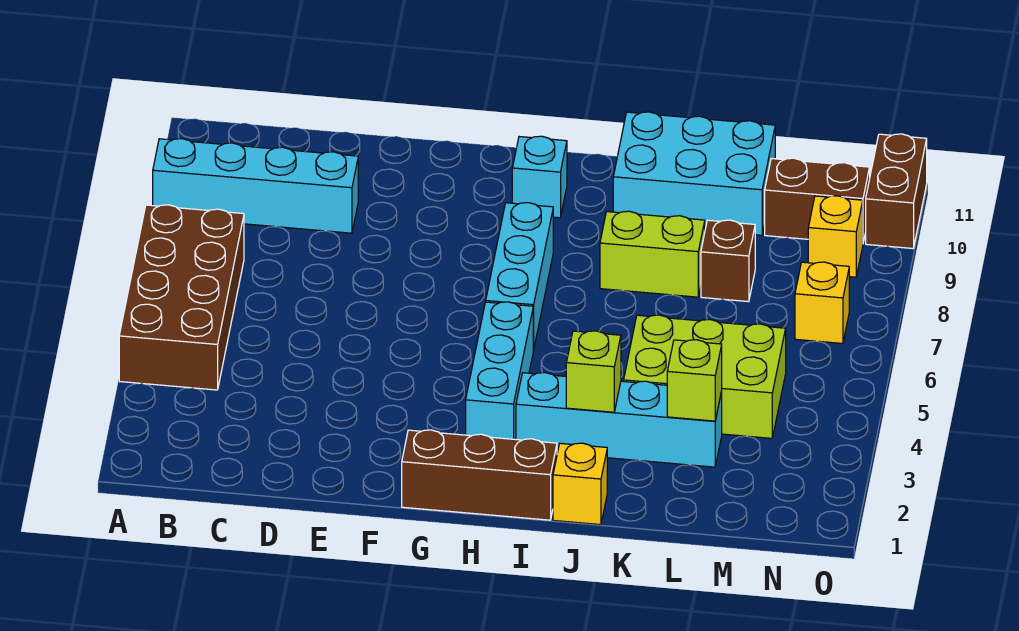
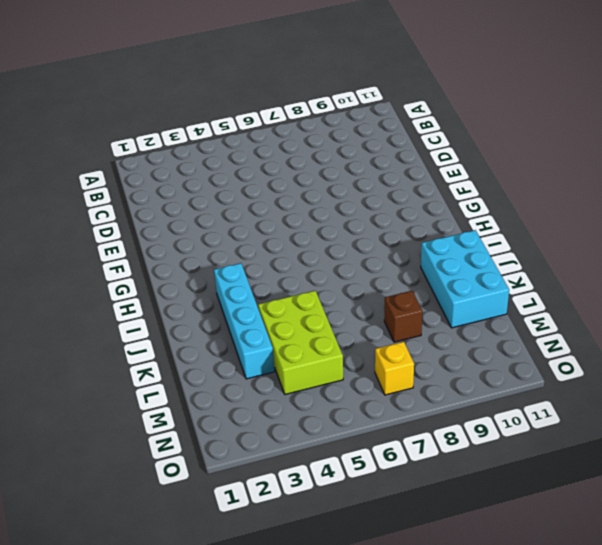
none -> brown brick A4:B7 level 1
none -> cyan brick A9:D9 level 1
none -> brown brick G1:I1 level 1

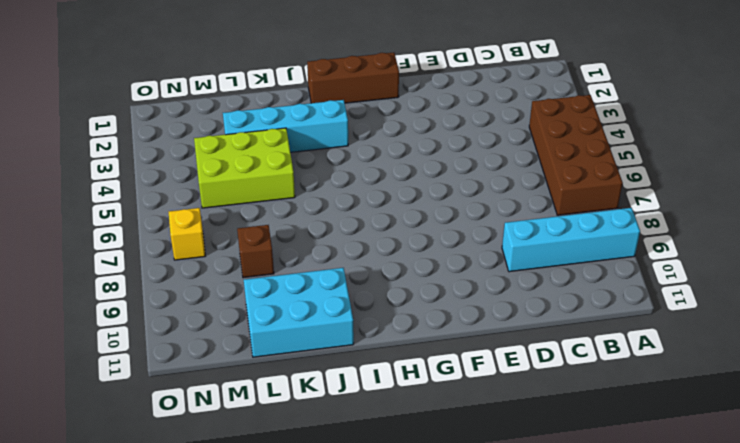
none -> cyan brick H3:H5 level 1
none -> cyan brick H6:H8 level 1
none -> cyan brick H10 level 1

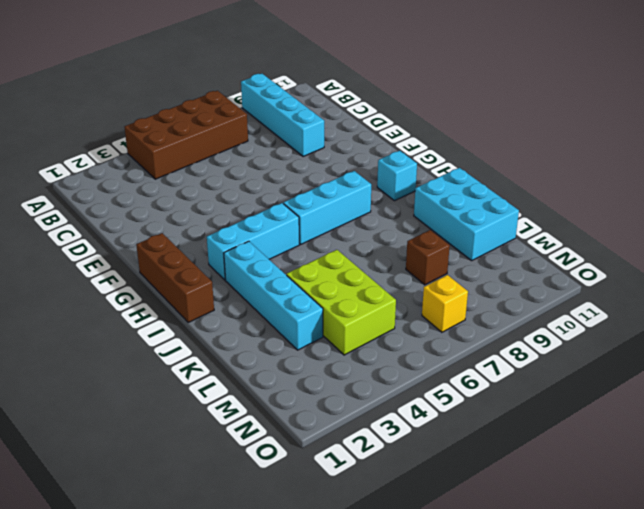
none -> yellow brick J1 level 1
none -> lime brick J8:K8 level 1
none -> brown brick M10:N10 level 1

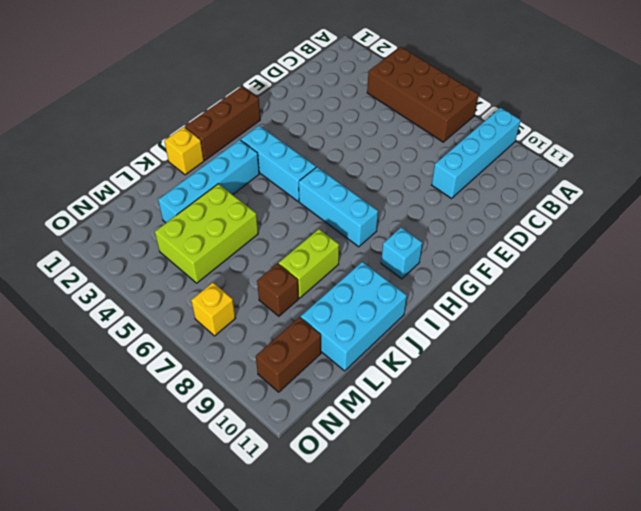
none -> yellow brick N9 level 1
none -> brown brick O10:O11 level 1
none -> lime brick J3 level 2

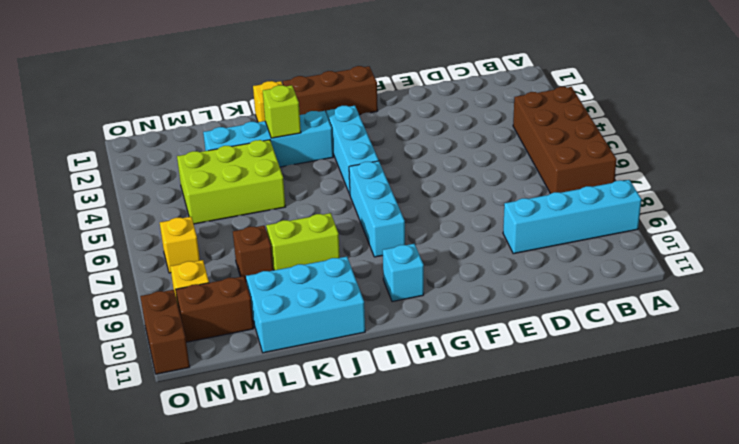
none -> lime brick L3 level 2

